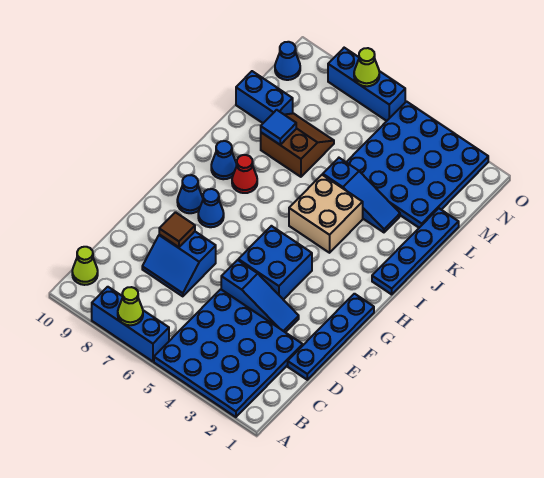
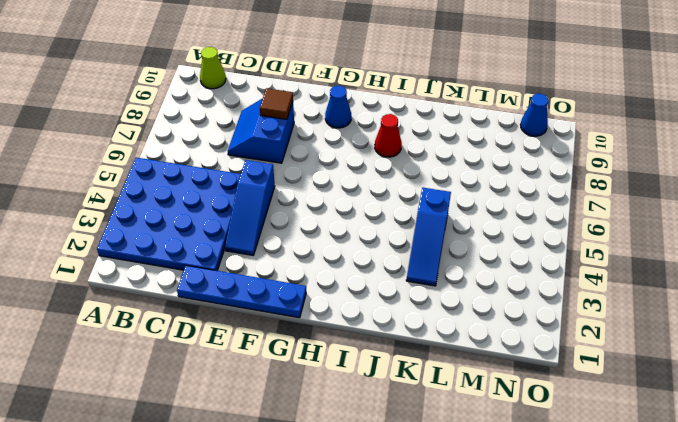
none -> blue brick A6:A8 level 1
none -> blue brick F4:G5 level 1
none -> blue cone G8 level 1

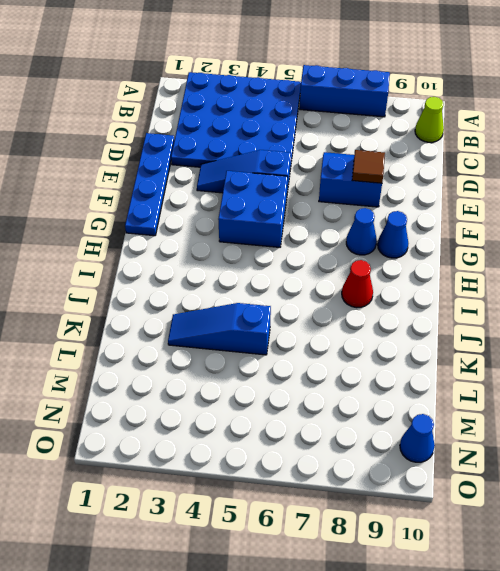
none -> blue plate I1:L1 level 1
none -> tan brick I4:J5 level 1
none -> blue cone I9 level 1

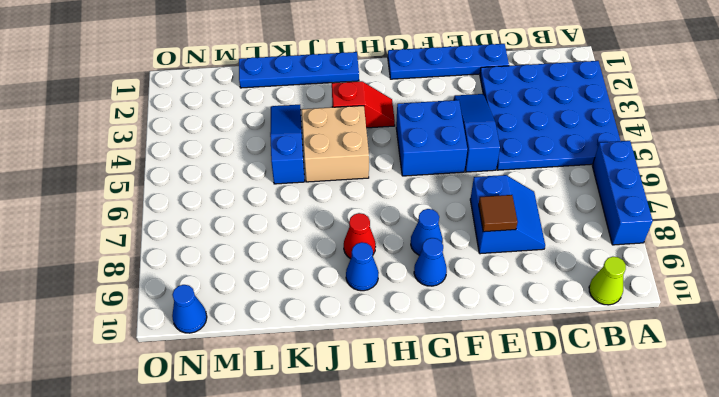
red slope H3:I3 level 1 top I -> none
none -> brown slope K7:L8 level 1 top K
none -> blue plate L2:O5 level 1
none -> blue brick L9:L10 level 1

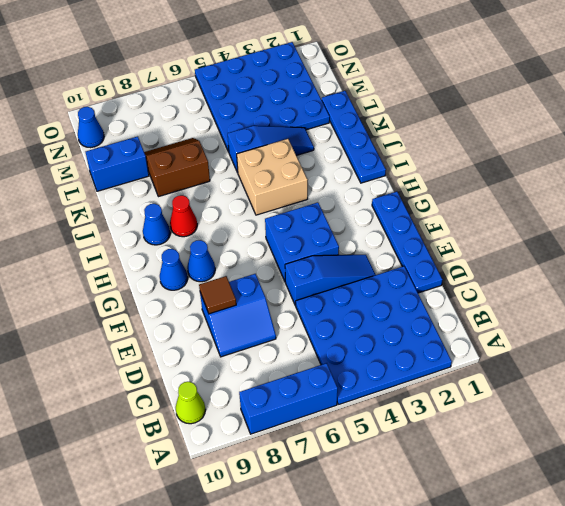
none -> blue brick O6:O8 level 1
none -> lime cone A7 level 2
none -> blue tile K8 level 2

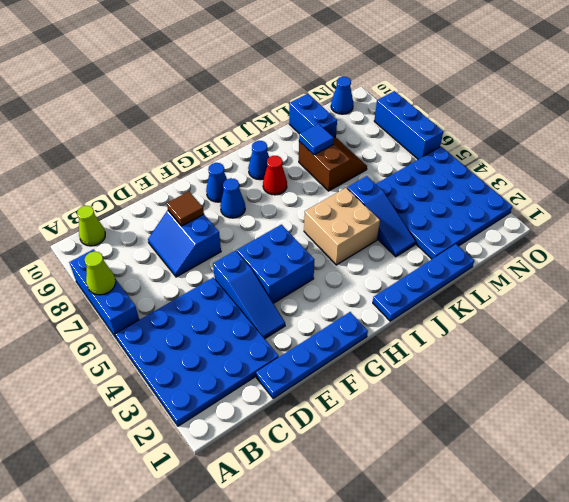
none -> lime cone O7 level 2

